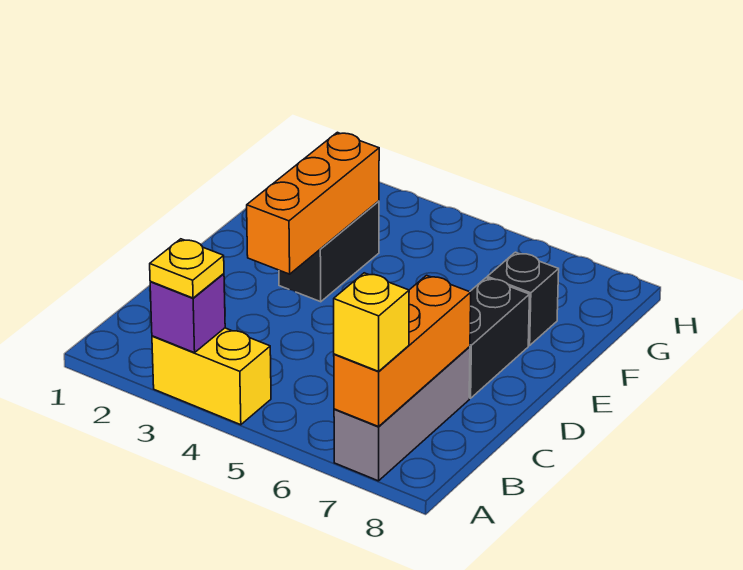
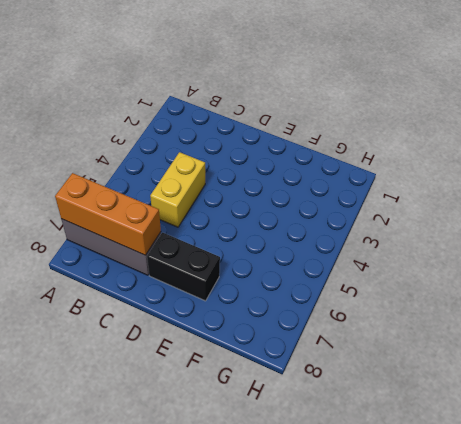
yellow brick C4:C5 level 1 -> yellow brick A3:A4 level 1
none -> black brick E3:F3 level 1
none -> black brick F7 level 1

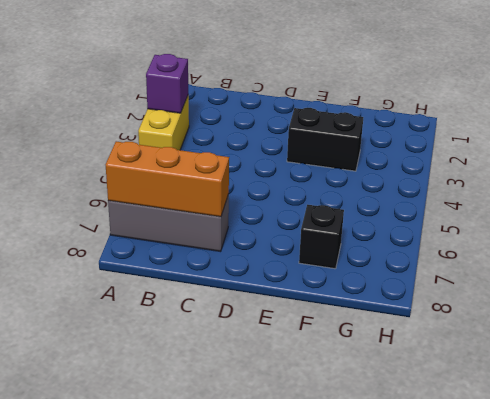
none -> black brick D7:E7 level 1
none -> orange brick D3:F3 level 2

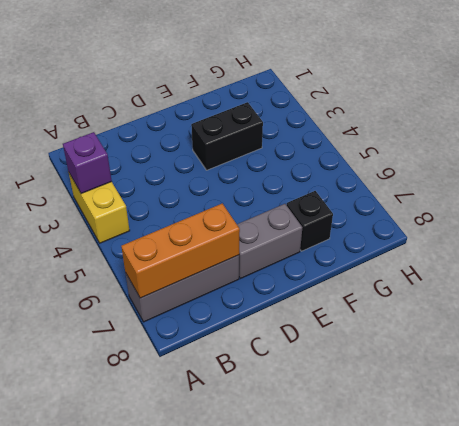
grey brick D7:E7 level 1 -> black brick D7:E7 level 1
none -> orange brick D3:F3 level 2
none -> yellow plate A3 level 3

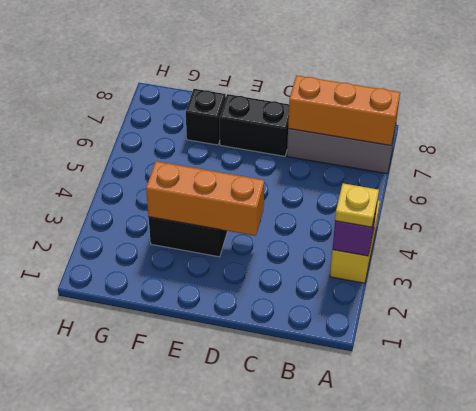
none -> yellow brick A7 level 3

